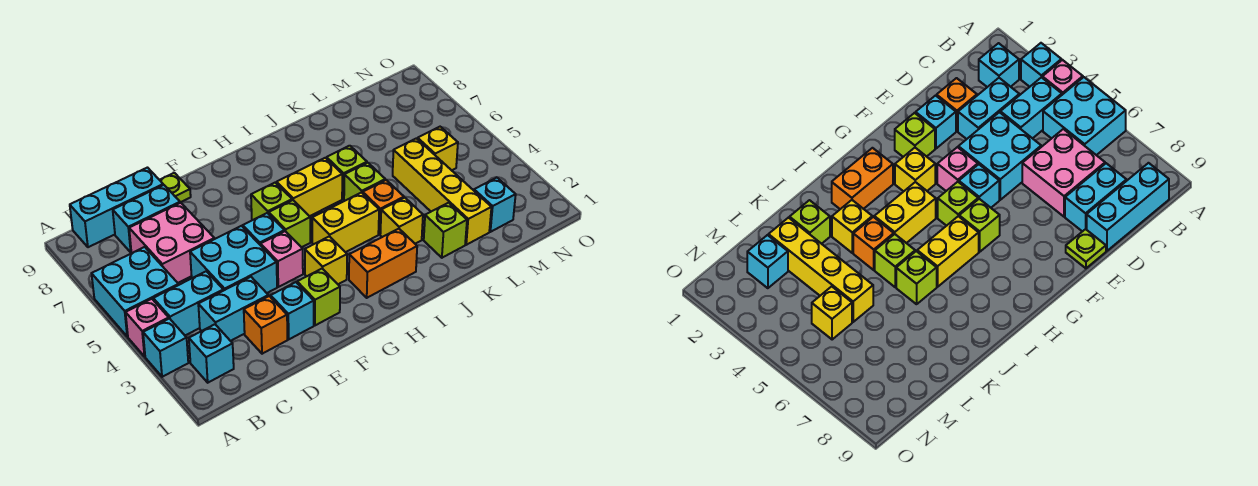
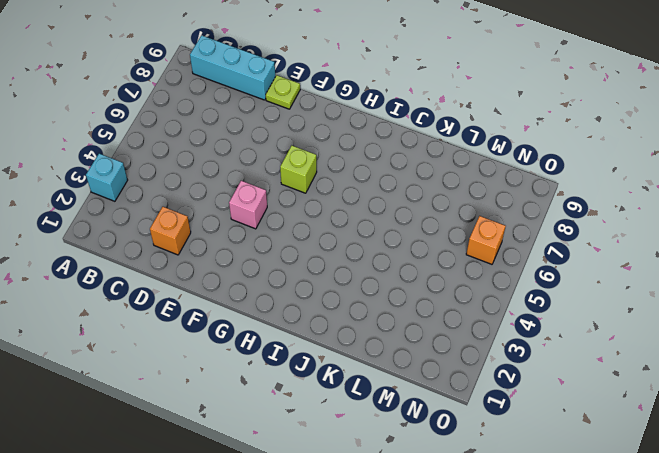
orange brick N6 level 1 -> orange brick J4 level 1
none -> pink brick A4 level 1
none -> cyan brick A5:B6 level 1
none -> cyan brick B2 level 1
none -> cyan brick B4:C4 level 1

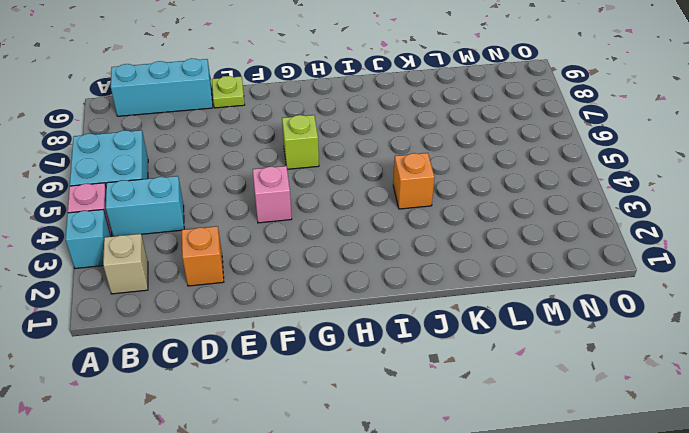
tan brick B2 level 1 -> cyan brick B2 level 1
none -> cyan brick C3:D3 level 1
none -> pink brick C6:D7 level 1
none -> cyan brick C8:D8 level 1
none -> cyan brick D4:E5 level 1

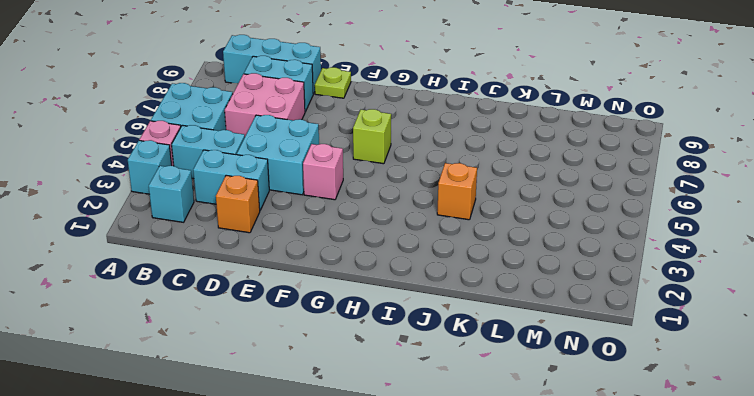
none -> cyan brick E2 level 1
none -> lime brick F2 level 1
none -> cyan brick F5 level 1
none -> yellow brick G3 level 1

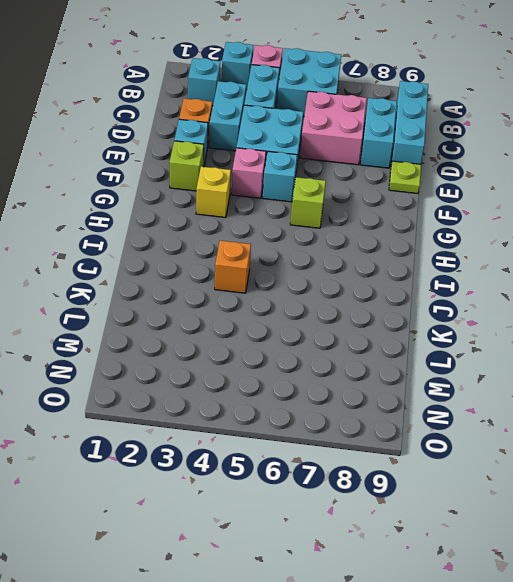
none -> lime brick G5 level 1
none -> orange brick H2:I2 level 1
none -> yellow brick H4:I4 level 1
none -> yellow brick H6:I6 level 1

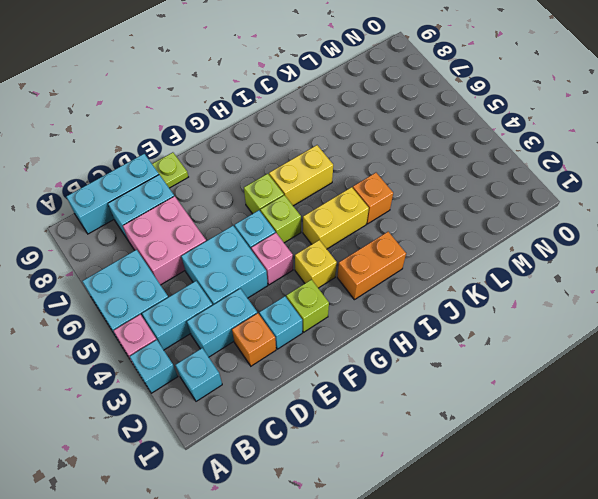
none -> yellow brick J3 level 1
none -> lime brick J5 level 1
none -> lime brick J6 level 1
none -> lime brick K2 level 1

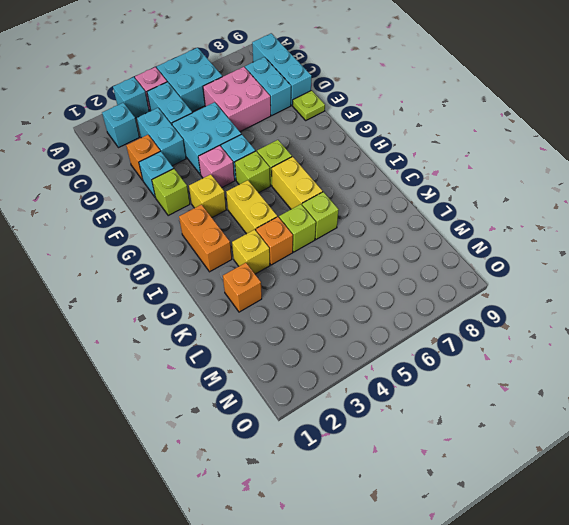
orange brick K2 level 1 -> lime brick K2 level 1
none -> yellow brick L2:L5 level 1
none -> cyan brick M2 level 1
none -> yellow brick M5 level 1

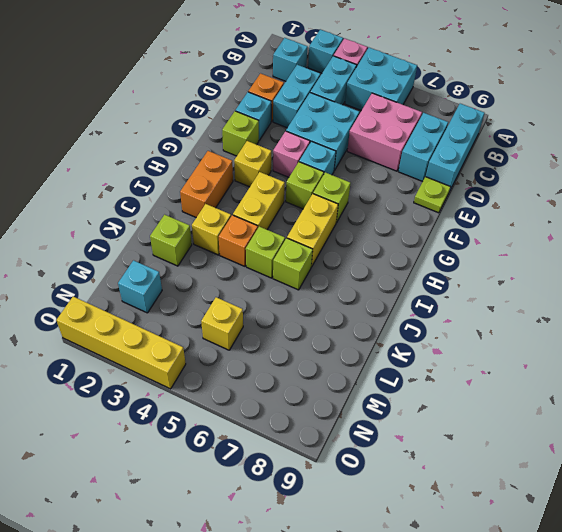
yellow brick O1:O4 level 1 -> yellow brick L2:L5 level 1

